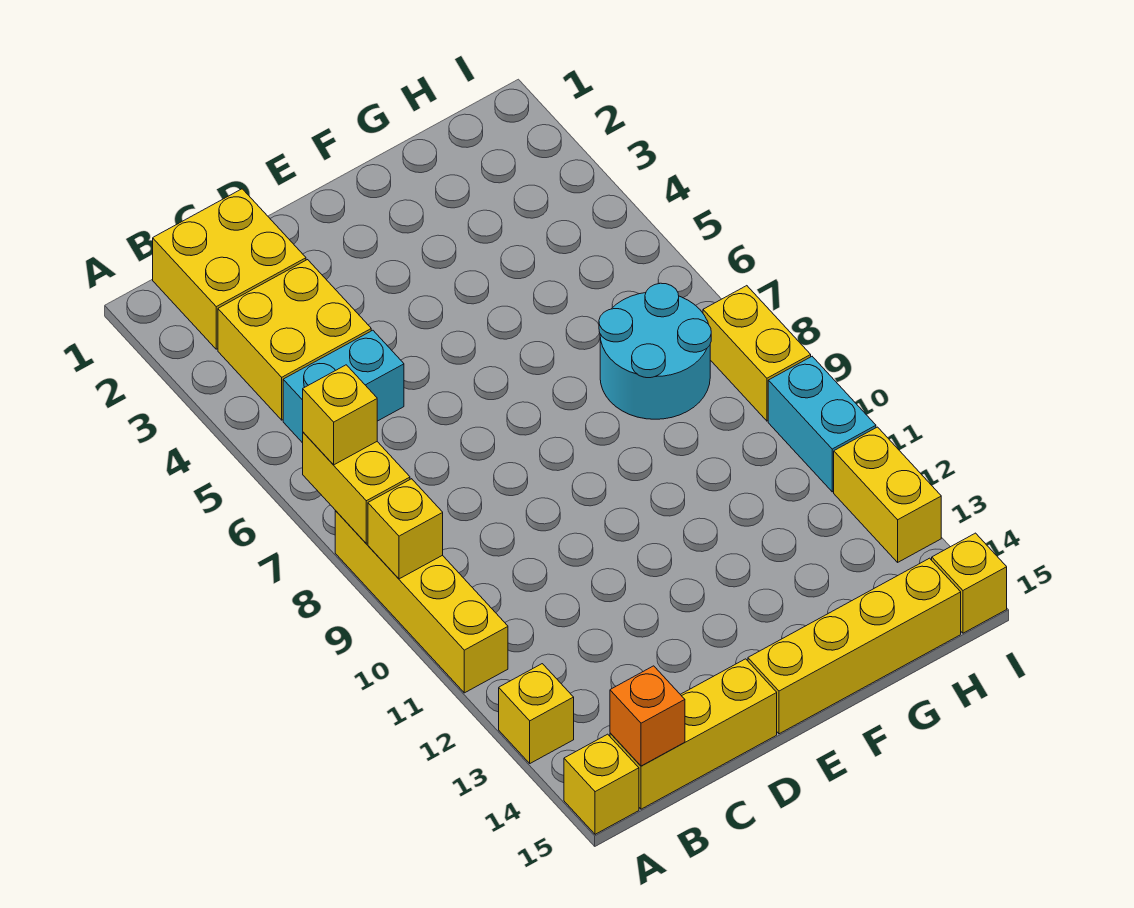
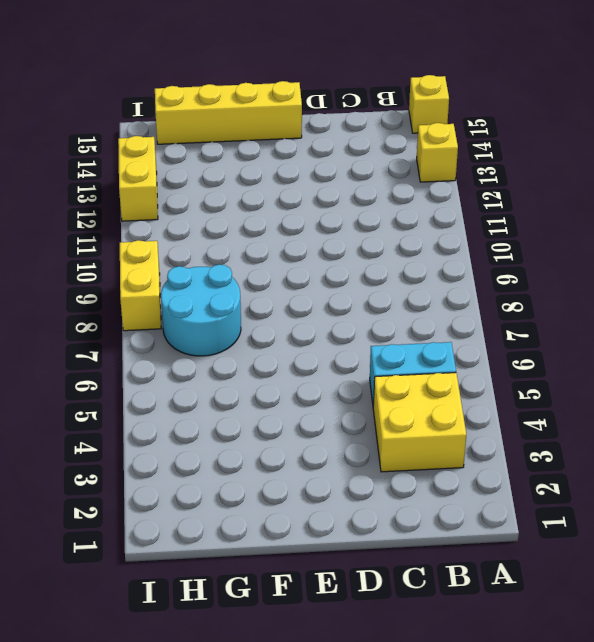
none -> yellow brick A8:A11 level 1
none -> yellow brick B1:C2 level 1
none -> yellow brick B15:D15 level 1

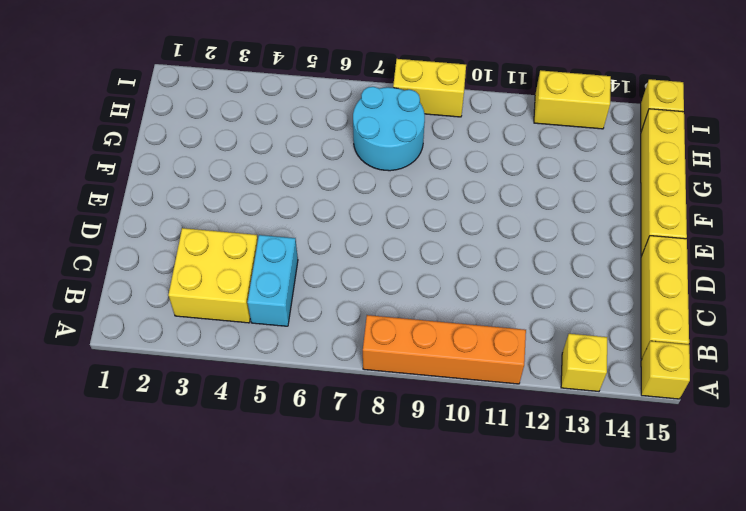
orange brick A8:A11 level 1 -> yellow brick A8:A11 level 1
none -> yellow brick B1:C2 level 1
none -> cyan brick I10:I11 level 1
none -> yellow brick A7:A8 level 2

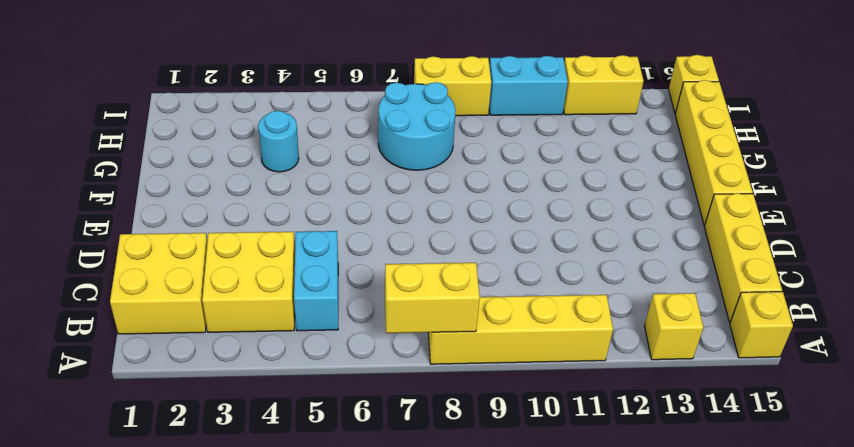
cyan round brick G4 level 1 -> none
none -> yellow brick A9 level 2
none -> orange brick B15 level 2
none -> yellow brick A7 level 3

